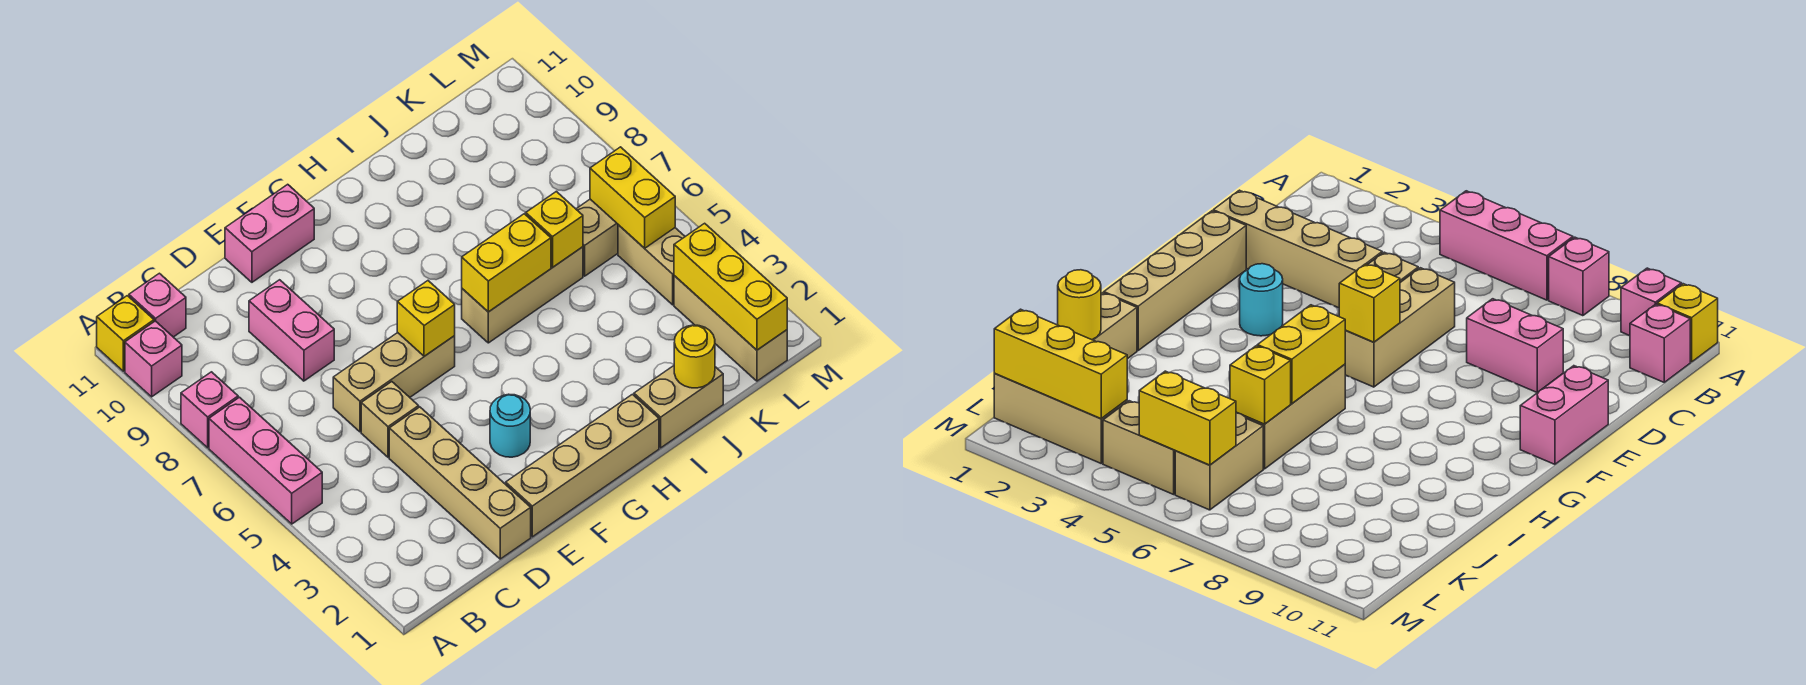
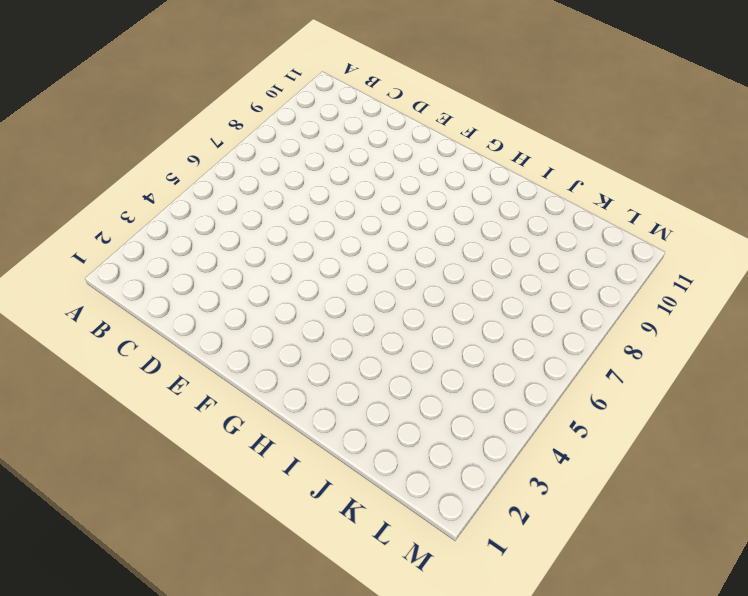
none -> pink brick A5:A7 level 1
none -> pink brick A8 level 1
none -> pink brick A10 level 1

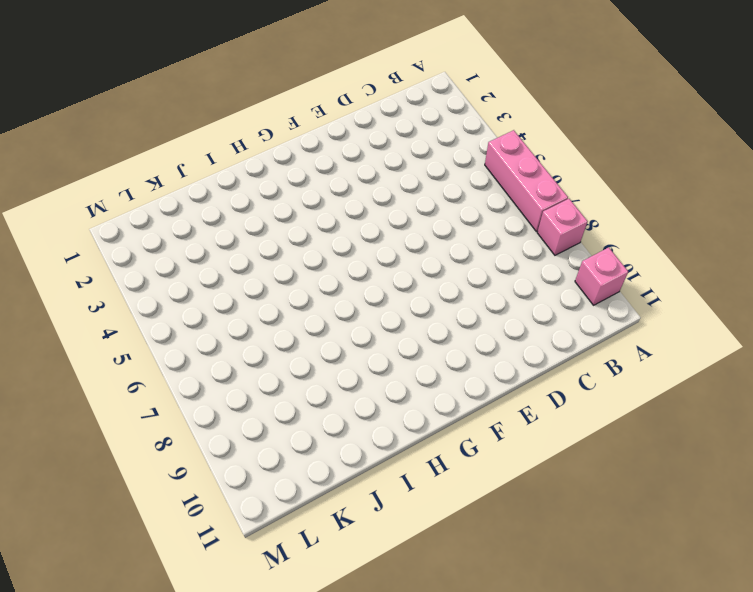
none -> yellow brick A11 level 1
none -> pink brick B11 level 1
none -> tan brick D1:D4 level 1

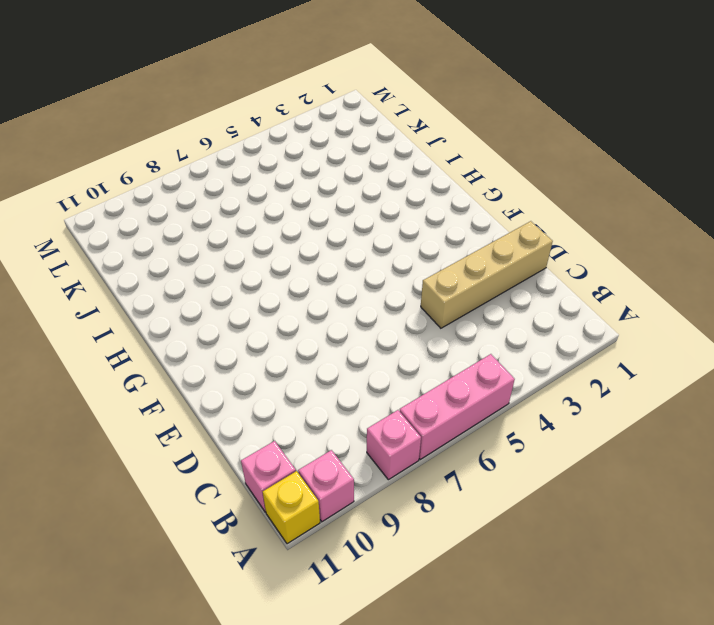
none -> tan brick D5 level 1
none -> tan brick D6:F6 level 1
none -> pink brick D8:D9 level 1

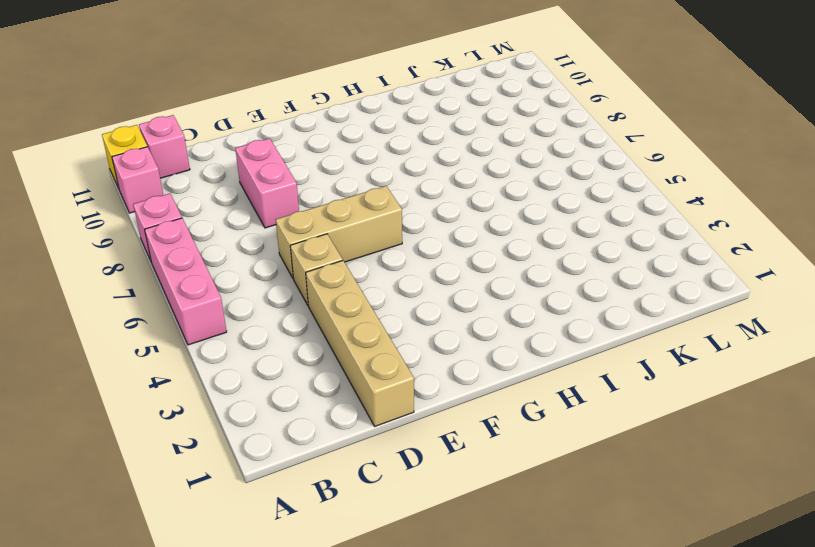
none -> tan brick E1:H1 level 1
none -> pink brick E11:F11 level 1
none -> cyan round brick F3 level 1

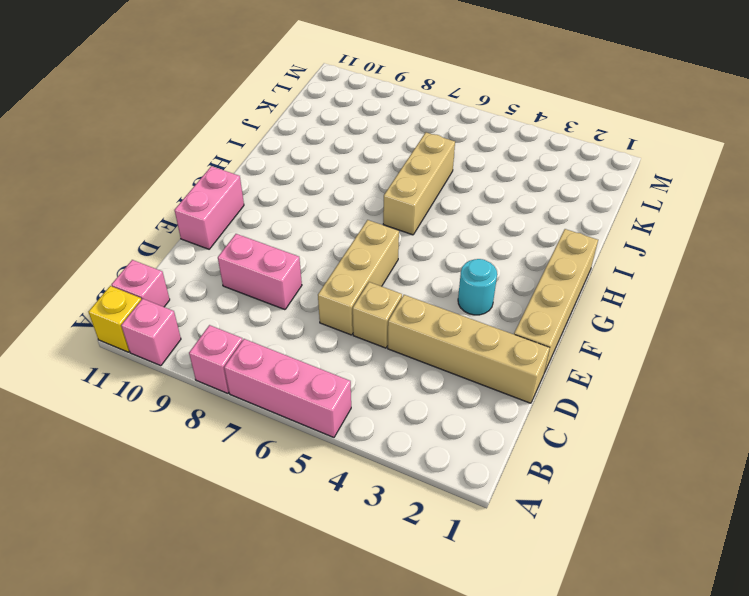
none -> tan brick I1:J1 level 1
none -> tan brick K6:L6 level 1
none -> tan brick L1:L3 level 1

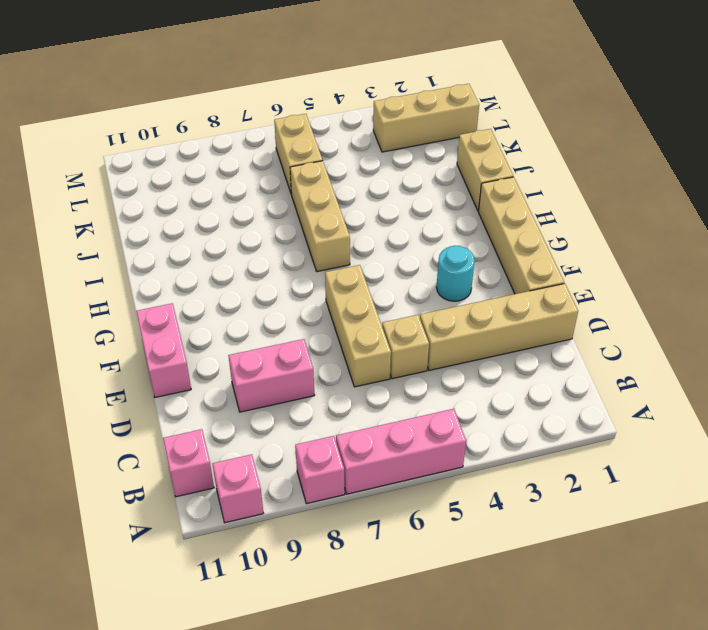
none -> yellow brick A11 level 1
none -> tan brick L4:L5 level 1
none -> yellow brick F6 level 2

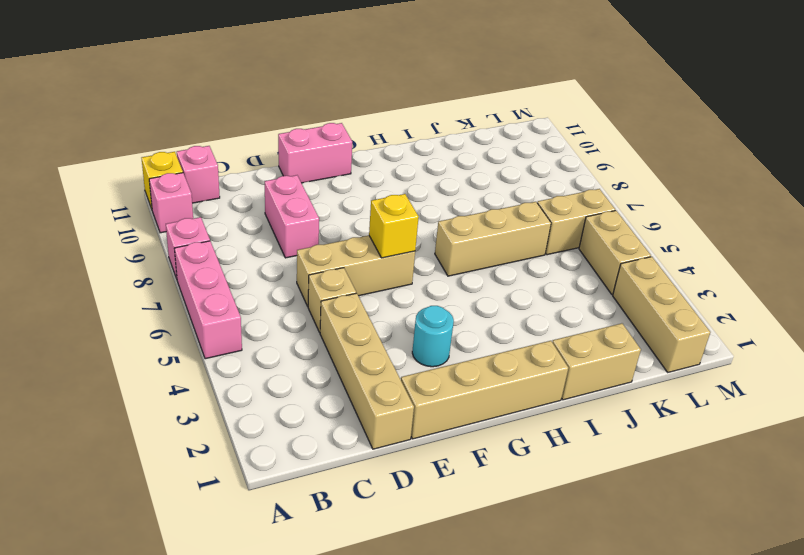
none -> yellow brick H6:I6 level 2
none -> yellow round brick J1 level 2
none -> yellow brick J6 level 2

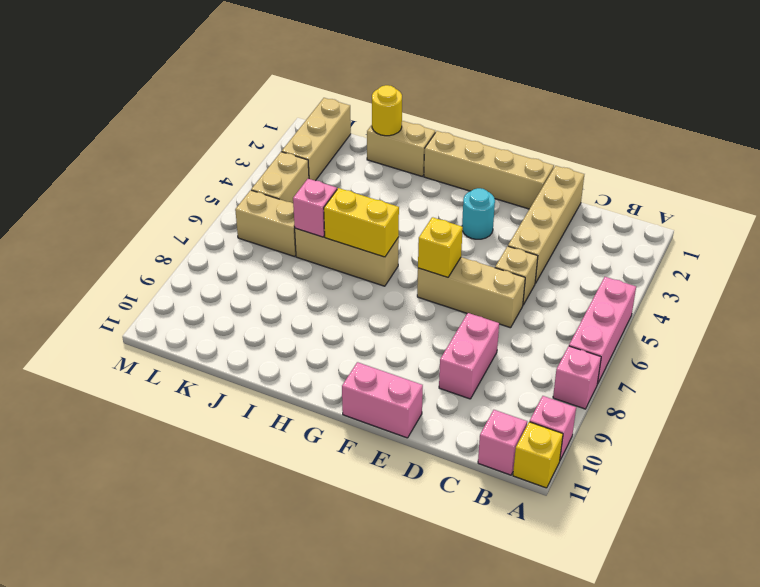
pink brick J6 level 2 -> yellow brick J6 level 2
none -> yellow brick L1:L3 level 2
none -> yellow brick L5:L6 level 2

